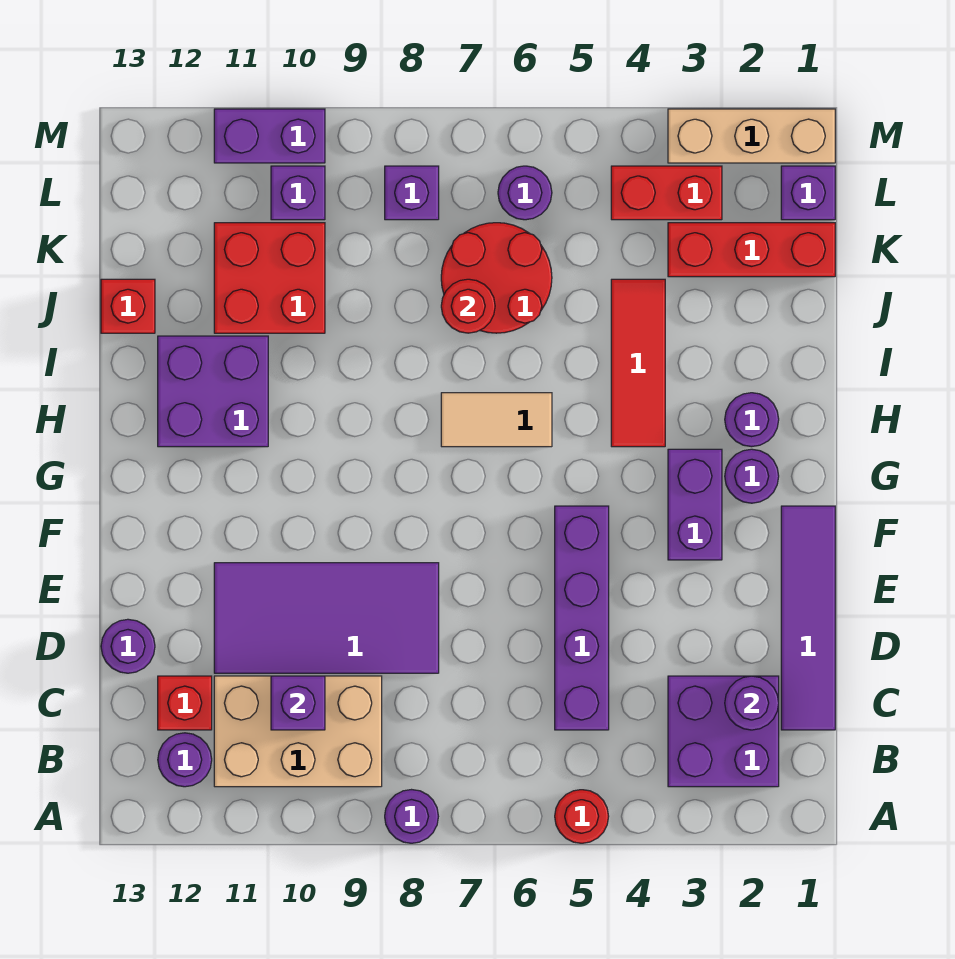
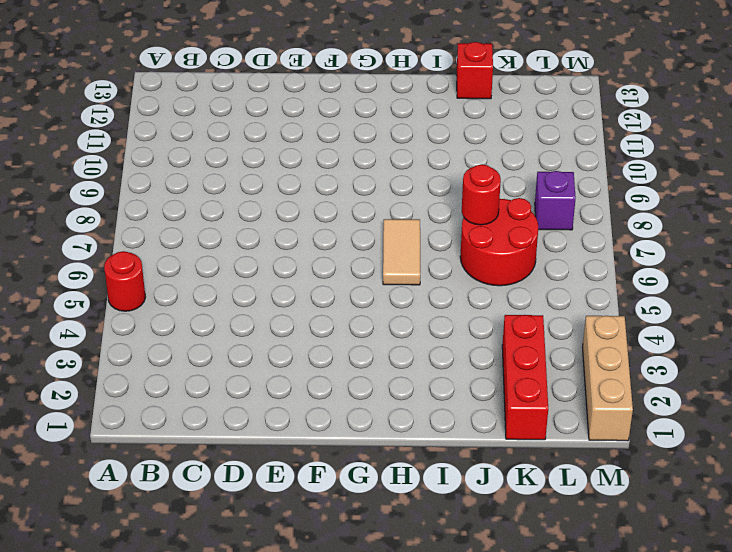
none -> purple round brick A8 level 1
none -> purple brick B2:C3 level 1
none -> tan brick B9:C11 level 1
none -> purple round brick B12 level 1

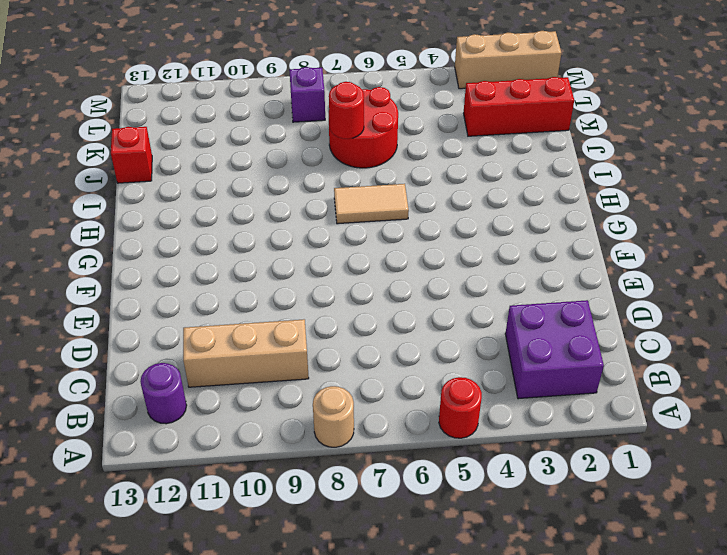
tan round brick A8 level 1 -> purple round brick A8 level 1
tan brick C9:C11 level 1 -> tan brick B9:C11 level 1
none -> purple tile C1:F1 level 1
none -> purple brick C5:F5 level 1
none -> red brick C12 level 1
none -> purple tile D8:E11 level 1

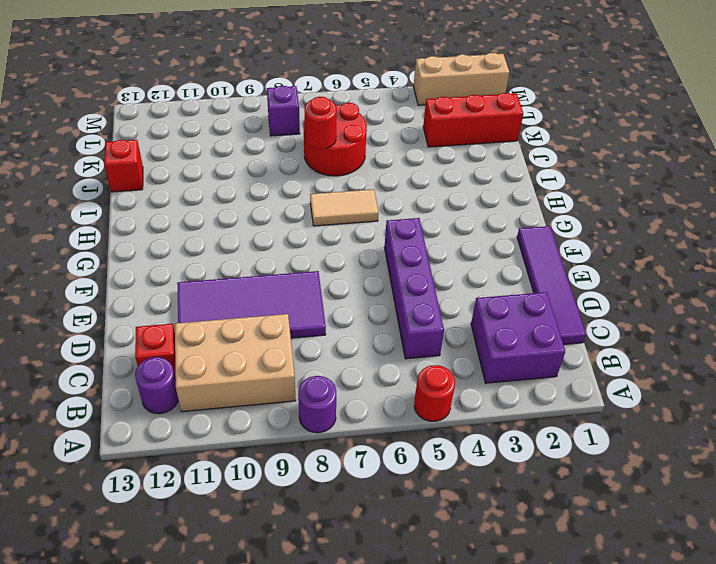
none -> purple round brick D13 level 1
none -> purple brick F3:G3 level 1
none -> purple round brick G2 level 1
none -> purple round brick H2 level 1

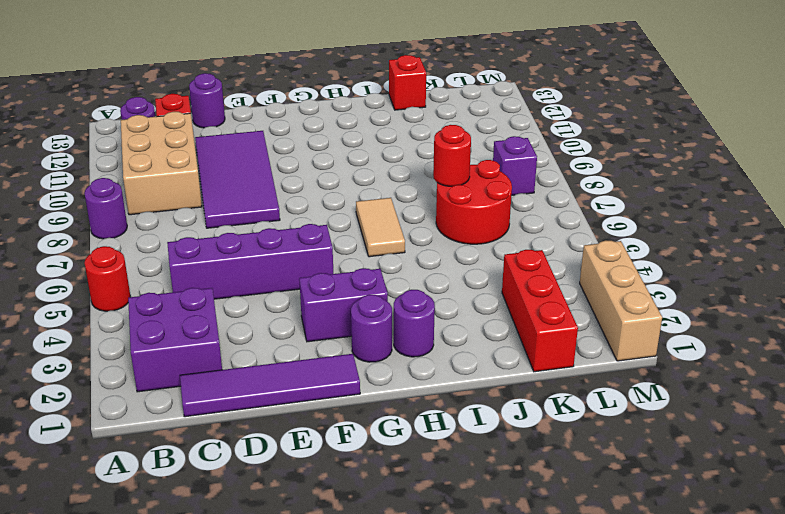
none -> red tile H4:J4 level 1
none -> purple brick H11:I12 level 1
none -> red brick J10:K11 level 1
none -> purple brick L1 level 1

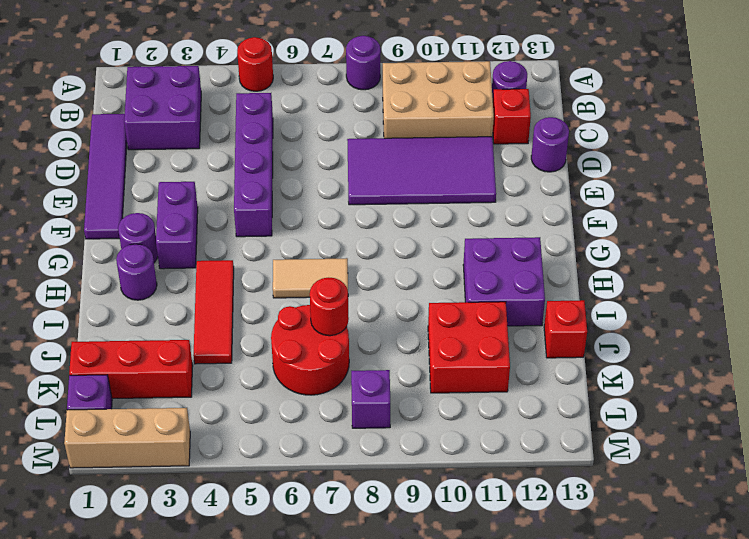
none -> red brick L3:L4 level 1
none -> purple round brick L6 level 1
none -> purple brick L10 level 1
none -> purple brick M10:M11 level 1

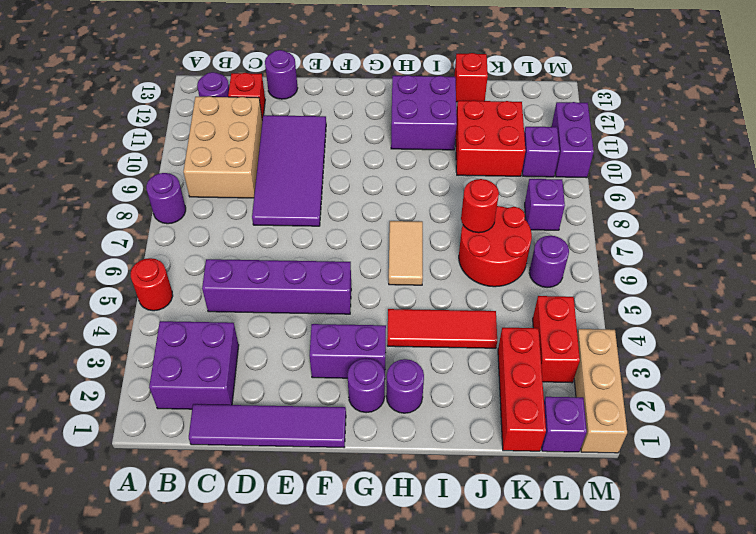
none -> purple round brick C2 level 2
none -> purple brick C10 level 2

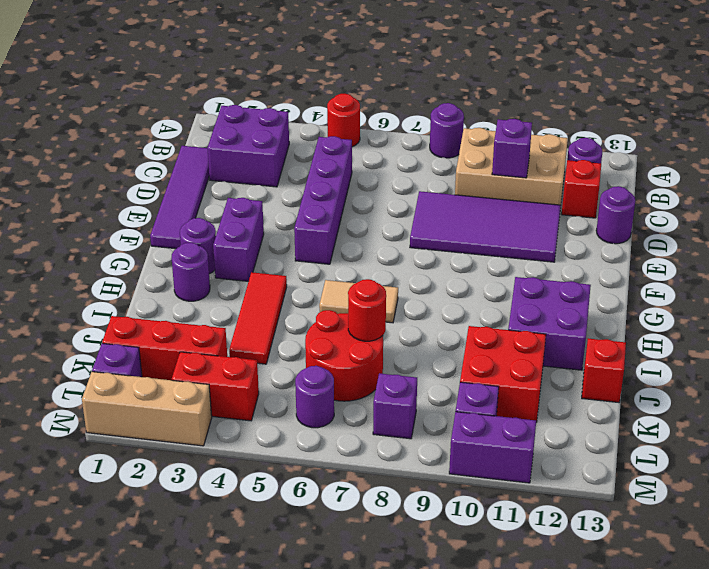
none -> purple round brick C2 level 2

